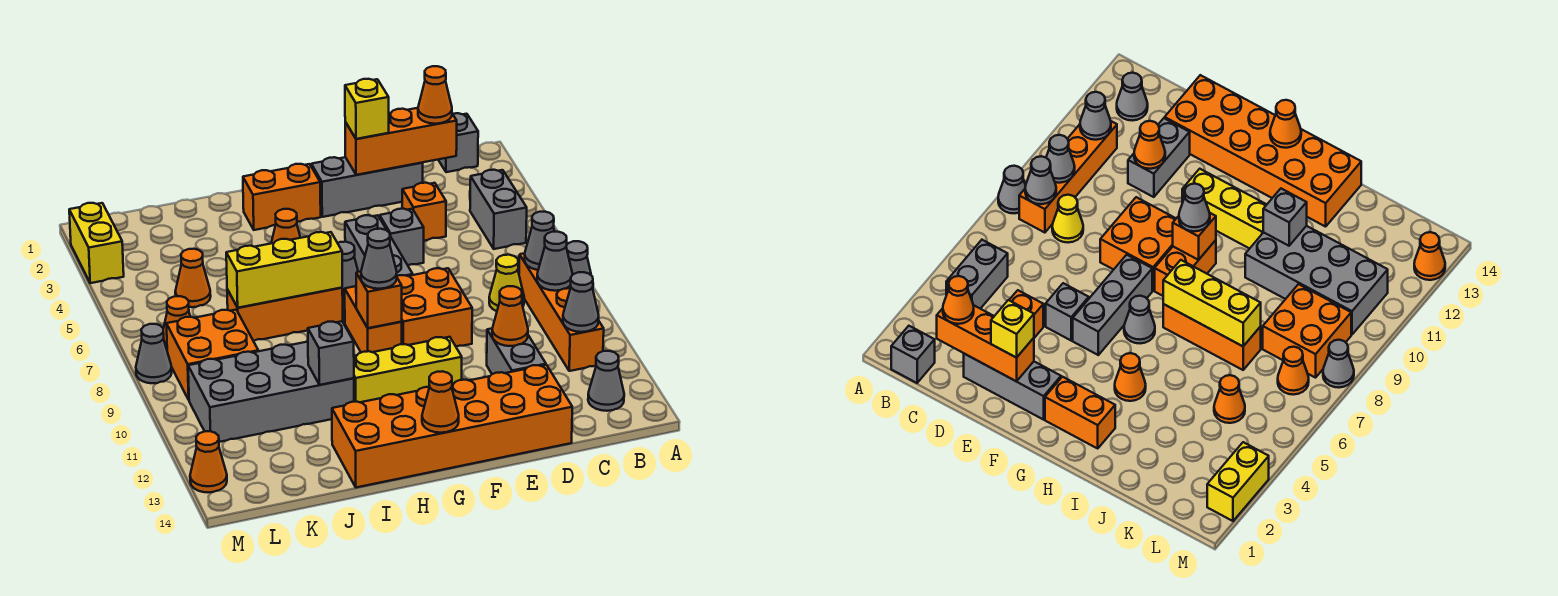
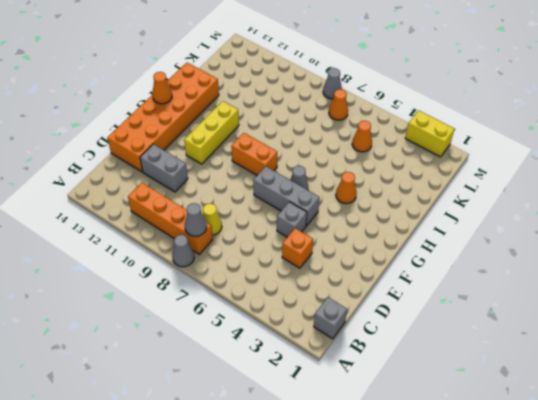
none -> grey brick B4:B5 level 1
none -> grey cone B13 level 1
none -> grey brick D2:F2 level 1
none -> orange brick E8:F9 level 1

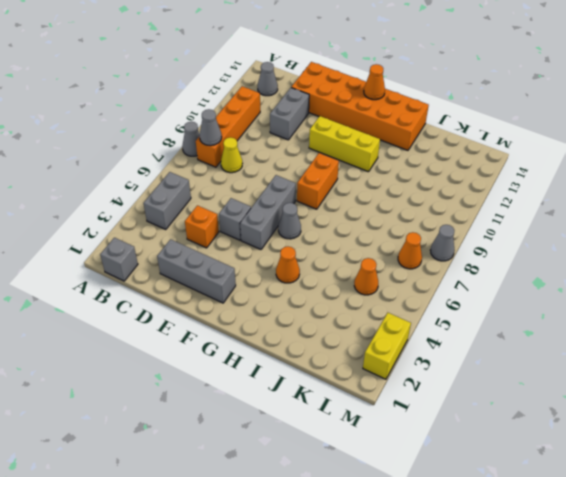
none -> orange brick E8:F9 level 1
none -> orange brick G2:H2 level 1
none -> orange brick H7:J7 level 1
none -> grey brick I10:L11 level 1

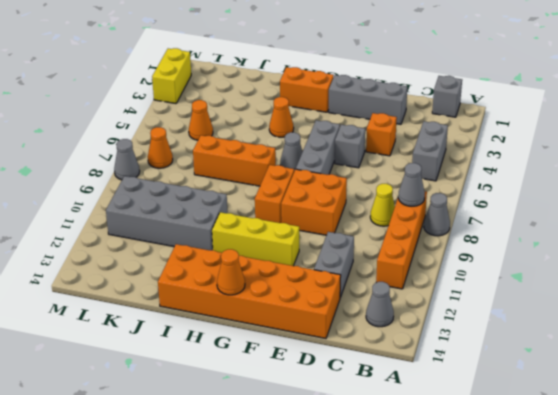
none -> orange brick K8:L9 level 1
none -> orange cone M13 level 1
none -> grey cone B9 level 2
none -> grey cone B11 level 2

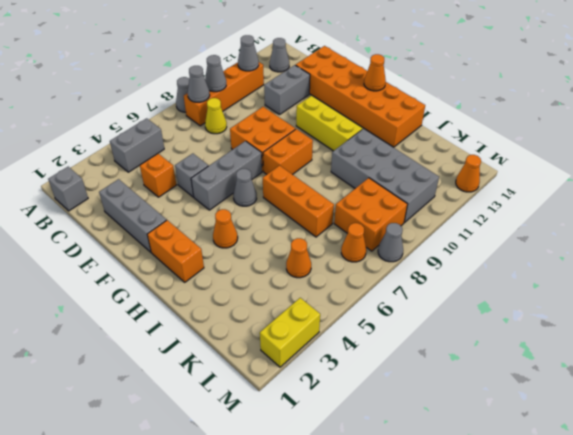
none -> orange brick C2:E2 level 2
none -> orange cone D11 level 2
none -> orange brick G9 level 2
none -> yellow brick H7:J7 level 2

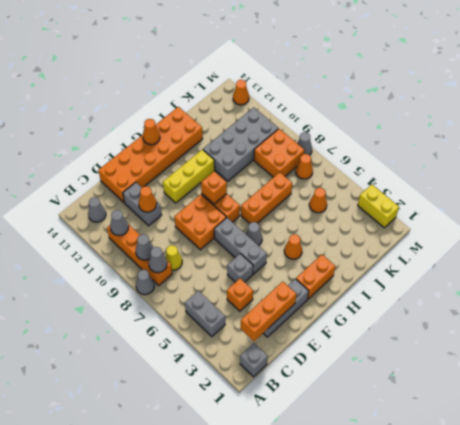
none -> yellow brick H7:J7 level 2
none -> grey brick I11 level 2
none -> orange cone C2 level 3
none -> yellow brick E2 level 3

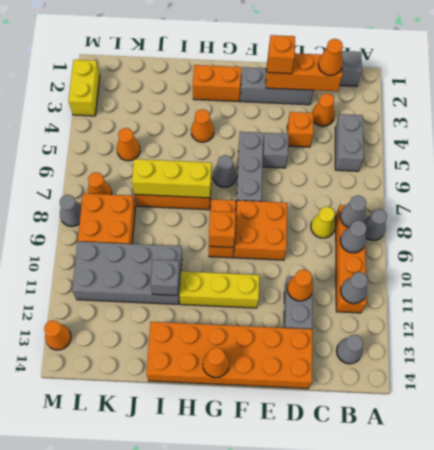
orange cone C3 level 1 -> none
orange brick E2 level 3 -> yellow brick E2 level 3
none -> grey cone G9 level 3

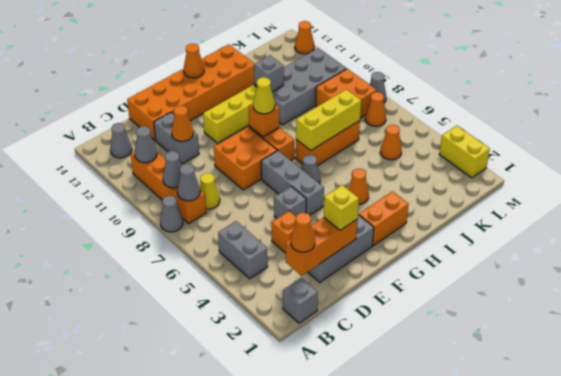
yellow cone G9 level 3 -> grey cone G9 level 3

